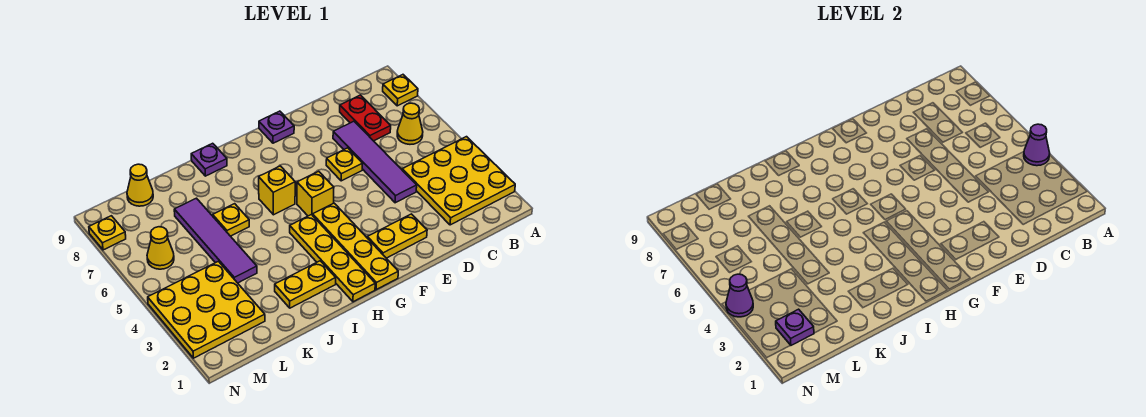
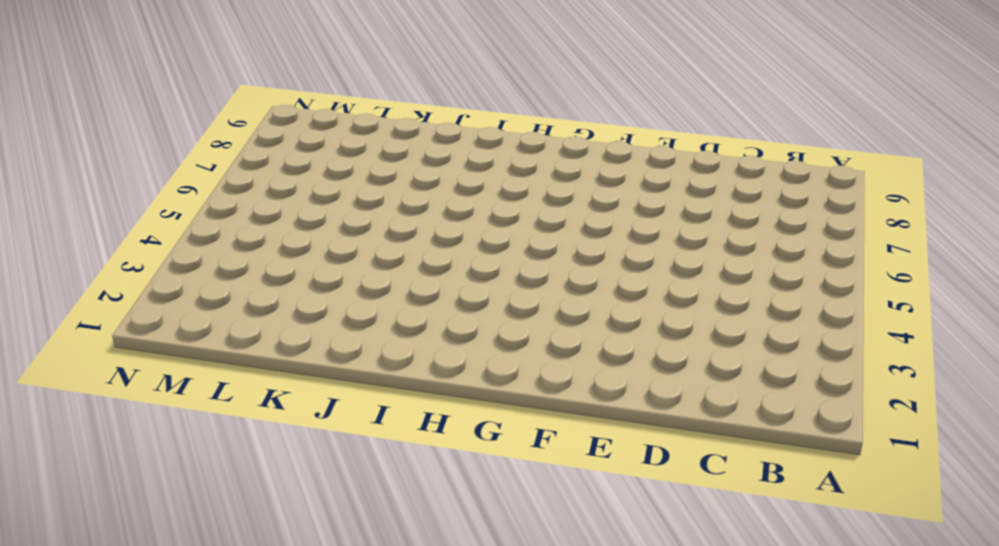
none -> yellow plate A2:C4 level 1
none -> yellow plate A8 level 1
none -> yellow cone B6 level 1

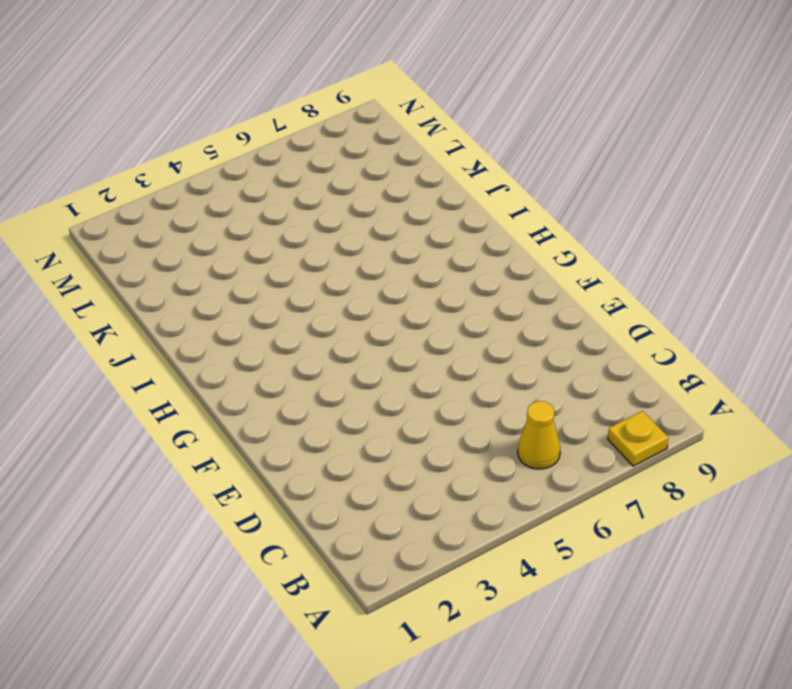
none -> yellow plate A2:C4 level 1
none -> red plate C7:C8 level 1
none -> purple tile D4:D7 level 1

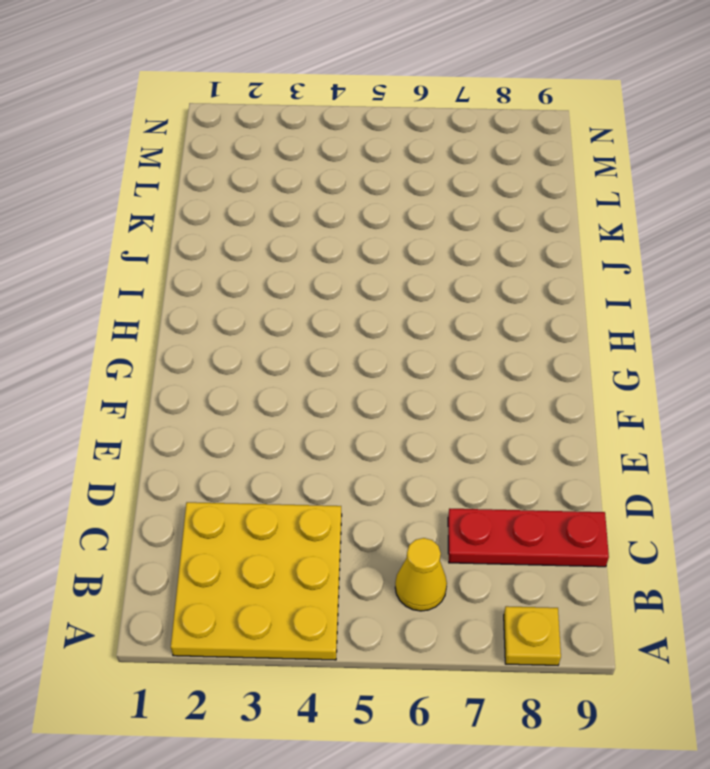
red plate C7:C9 level 1 -> red plate C7:C8 level 1
none -> purple tile D4:D7 level 1
none -> yellow plate E2:F2 level 1
none -> yellow plate E6 level 1

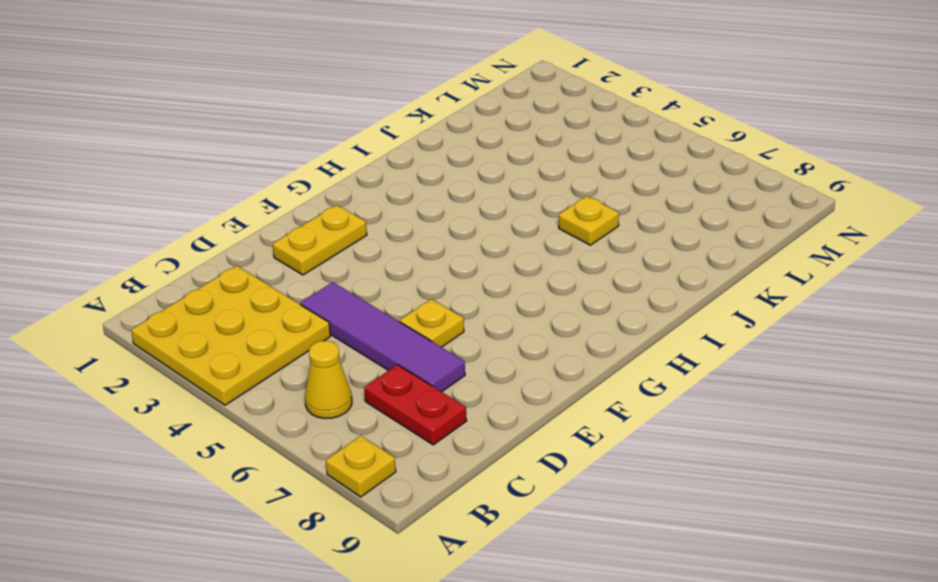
none -> purple plate F9 level 1
none -> yellow plate G1:G4 level 1
none -> yellow brick G5 level 1

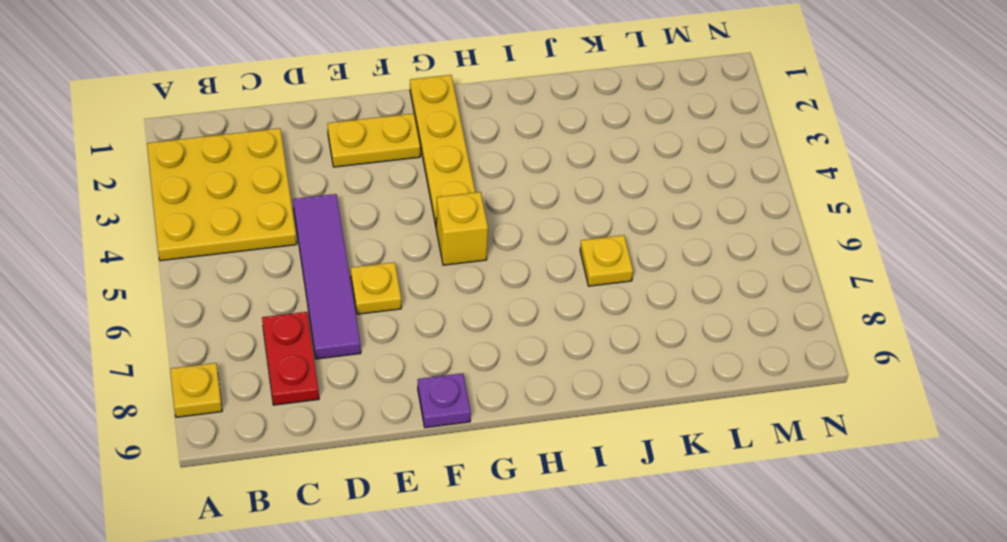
none -> yellow cone B6 level 1
none -> yellow plate H1:H4 level 1
none -> yellow brick H6 level 1

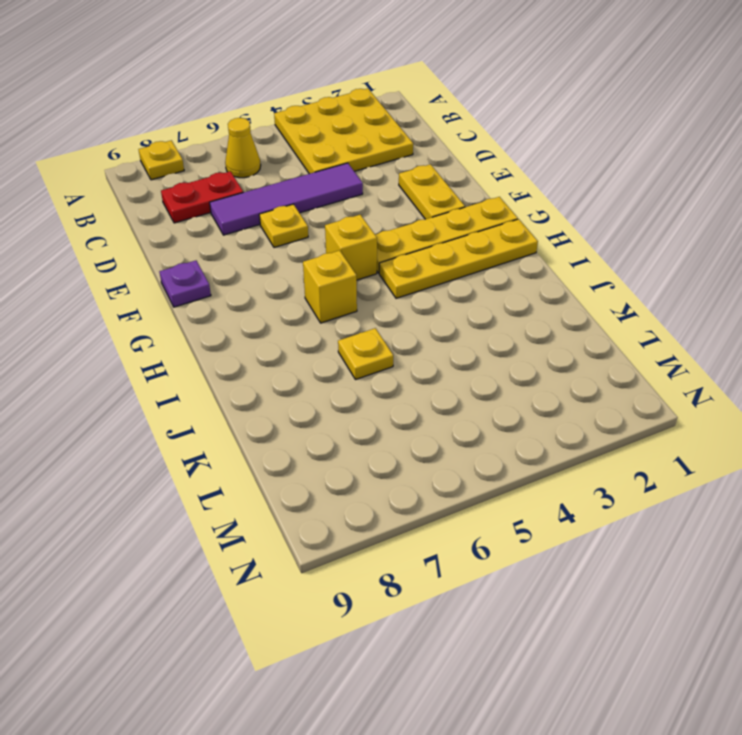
none -> yellow plate I2:J2 level 1
none -> purple plate I9 level 1
none -> purple tile K4:K7 level 1

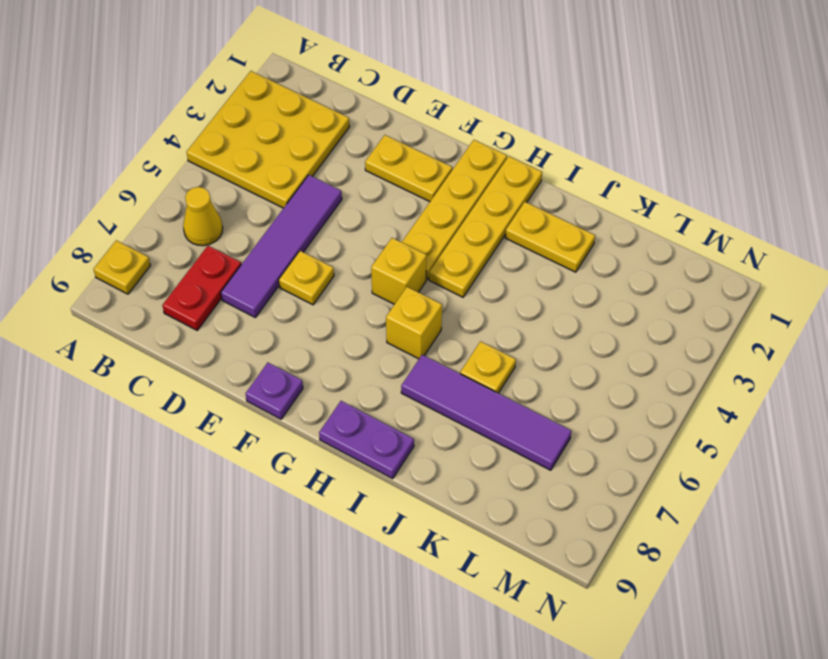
purple plate H9:I9 level 1 -> purple plate I9 level 1
purple tile I7:L7 level 1 -> purple tile K4:K7 level 1
none -> yellow plate L2:N4 level 1
none -> yellow cone L9 level 1
none -> yellow cone M6 level 1

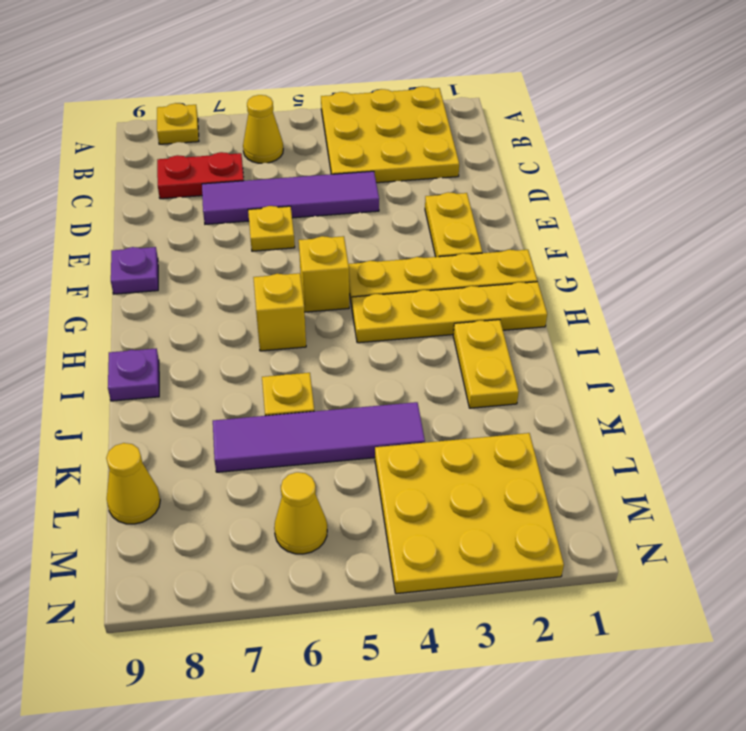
none -> yellow plate N8 level 1
none -> purple cone A4 level 2
none -> purple plate M2 level 2

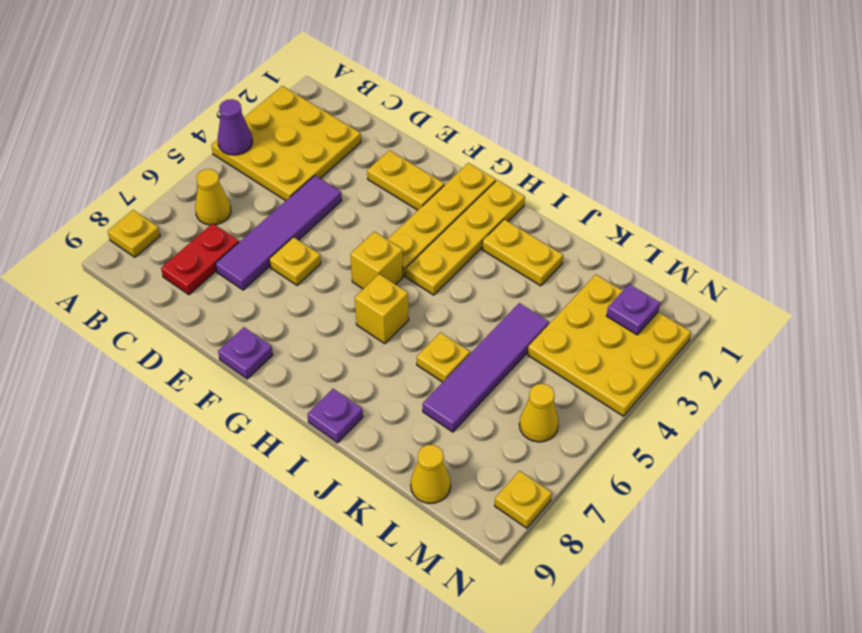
none -> purple cone N4 level 2

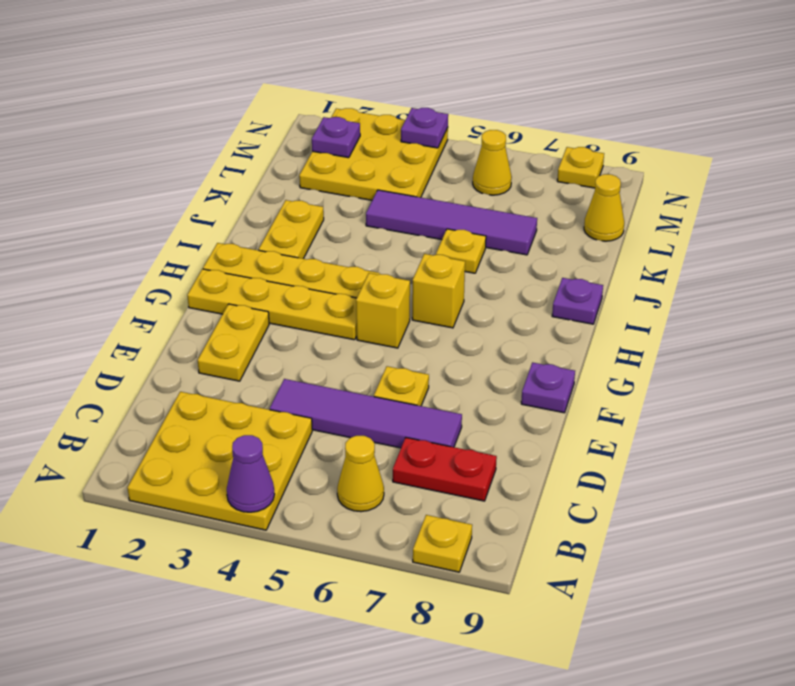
purple plate N4 level 2 -> purple cone N4 level 2

